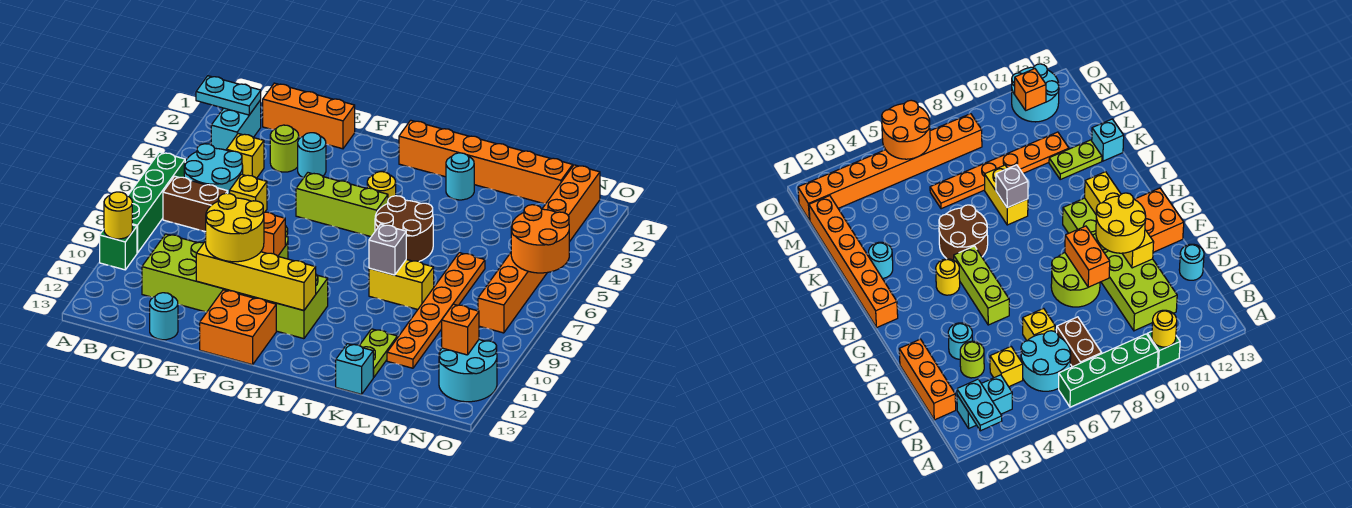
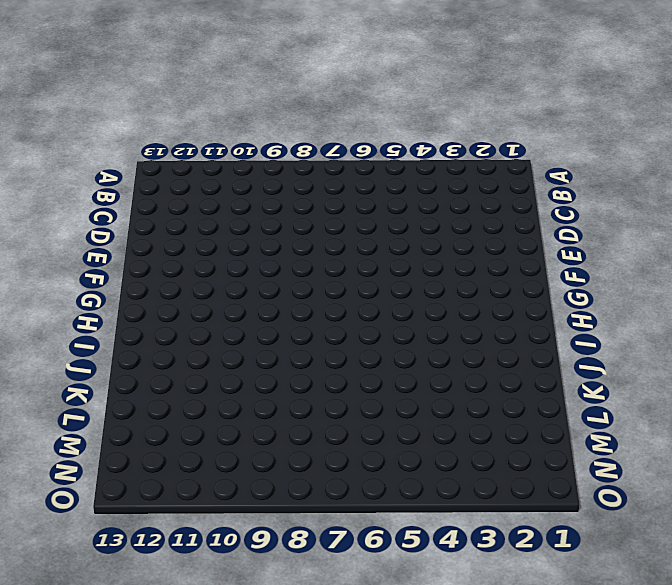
none -> green brick A6:A9 level 1
none -> green brick A10 level 1
none -> cyan brick B2:B3 level 1
none -> cyan round brick B5:C6 level 1

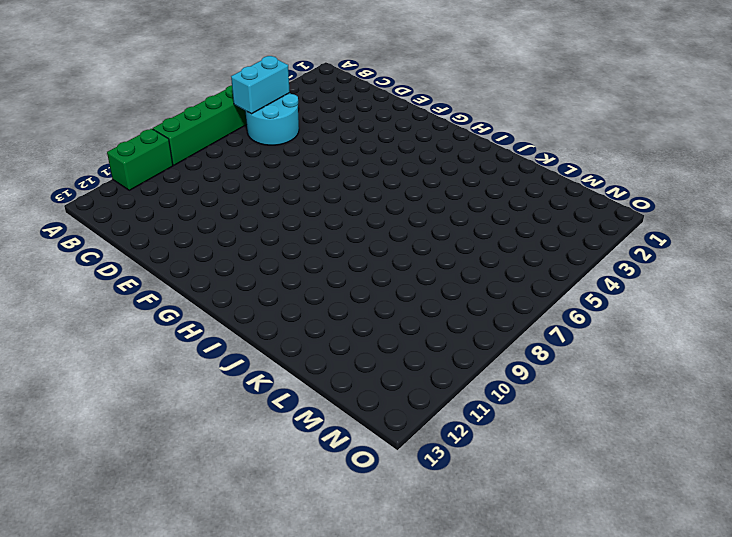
green brick A10:A11 level 1 -> green brick A10 level 1
cyan brick B5:B6 level 2 -> cyan brick B2:B3 level 1
none -> brown brick B7:C7 level 1
none -> orange brick C1:E1 level 1
none -> yellow brick C4 level 1
none -> lime brick C10:H11 level 1

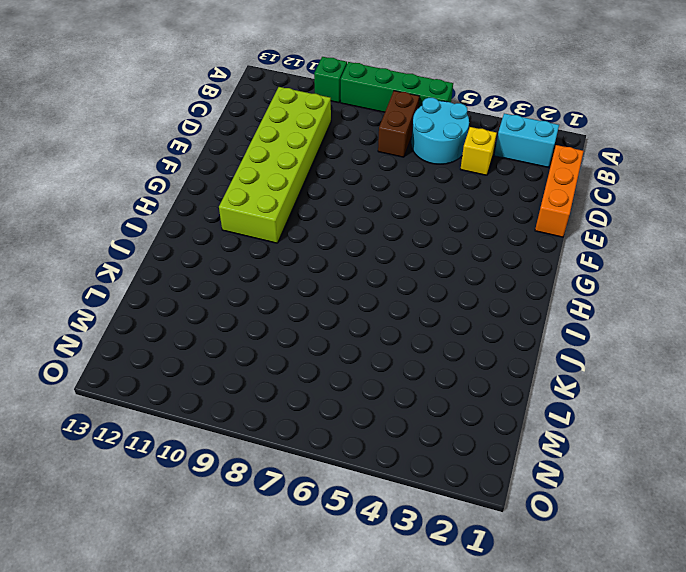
none -> lime round brick D3 level 1
none -> yellow brick D6 level 1
none -> cyan round brick D13 level 1
none -> cyan round brick E3 level 1

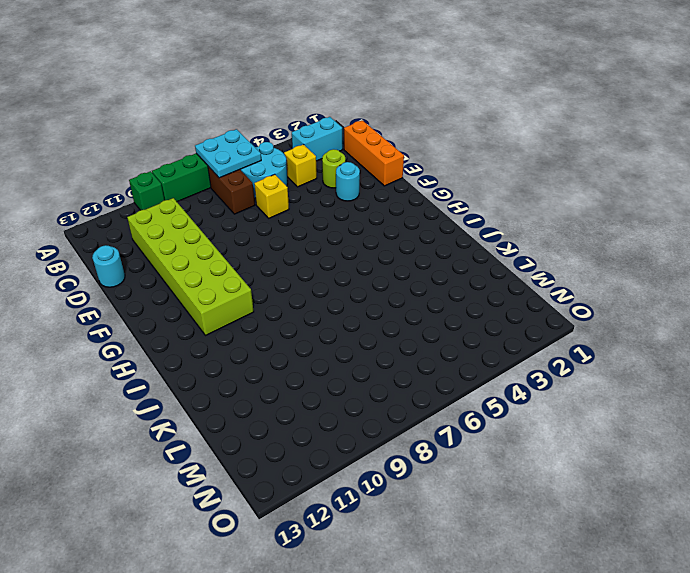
cyan plate A6:B7 level 2 -> none
none -> lime round brick E8:F9 level 1
none -> lime brick F5:H5 level 1
none -> orange brick F12:G13 level 1
none -> orange brick H1:M1 level 1

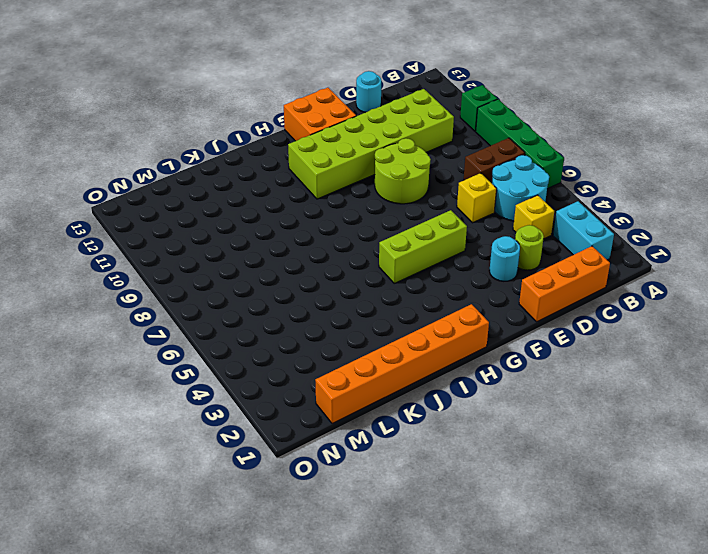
none -> yellow round brick H4 level 1
none -> brown round brick I5:J6 level 1
none -> cyan round brick J2 level 1
none -> yellow brick J8:K8 level 1

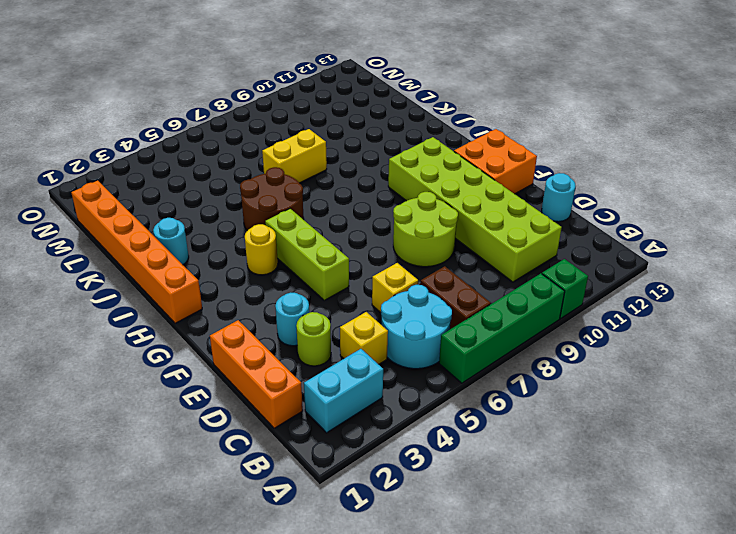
yellow brick K7:K8 level 1 -> yellow brick J8:K8 level 1
none -> lime plate K11:K12 level 1
none -> cyan brick K13 level 1
none -> orange plate L6:L11 level 1
none -> orange brick N1:N8 level 1

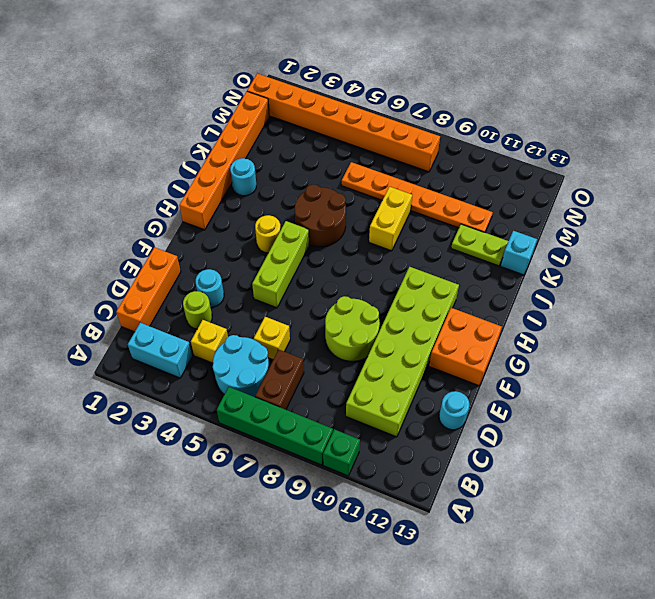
none -> cyan round brick N11:O12 level 1
none -> cyan plate A2:B2 level 2
none -> yellow round brick A10 level 2
none -> orange brick E9:F9 level 2

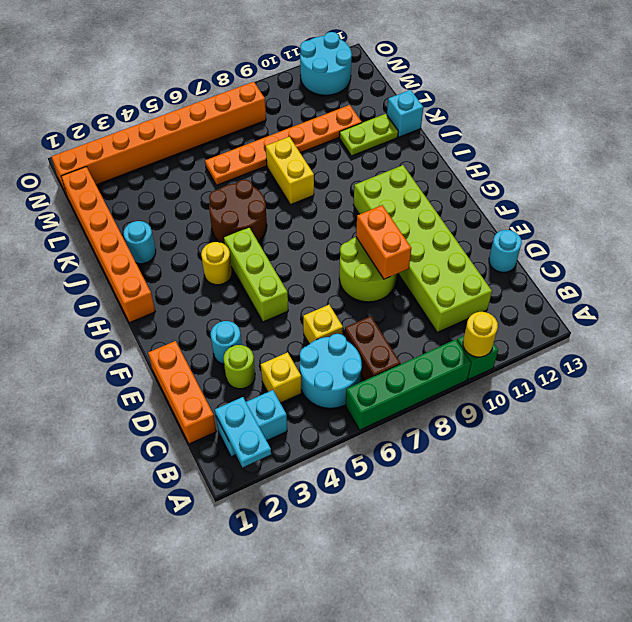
none -> orange brick F12:G13 level 1
none -> yellow brick E11:H11 level 2
none -> grey brick J8 level 2
none -> orange round brick N5:O6 level 2

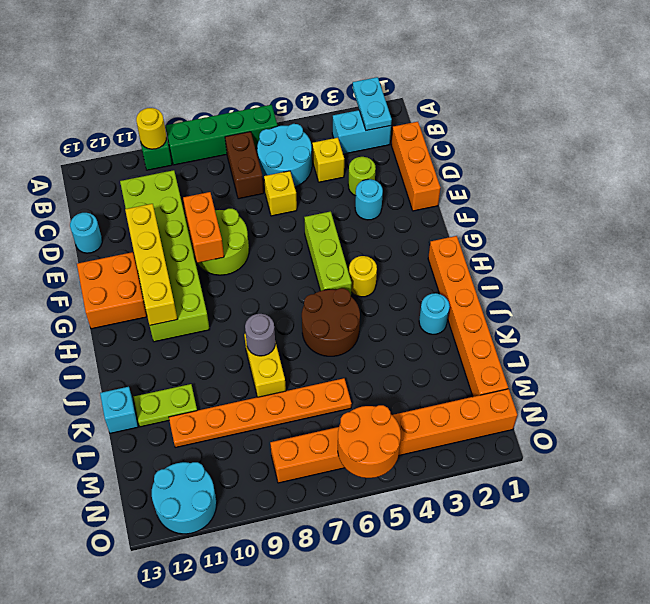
grey round brick J8 level 2 -> grey brick J8 level 2
none -> orange brick N11 level 2
none -> yellow round brick E10:F11 level 3

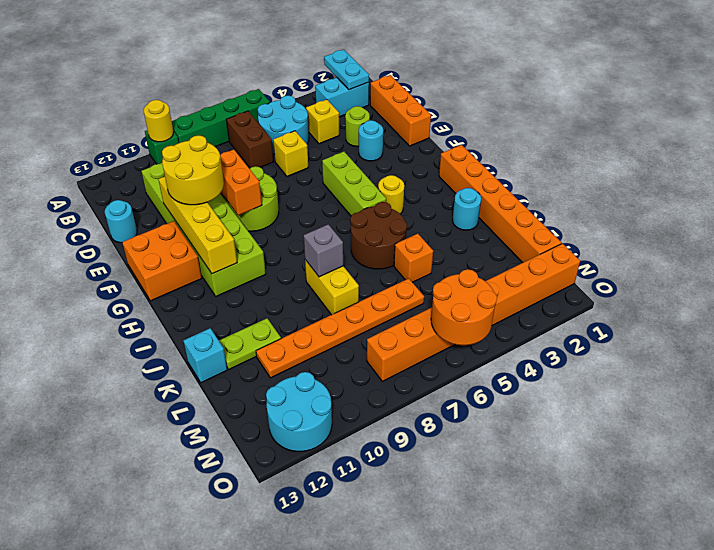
orange brick K5 level 1 -> orange brick N11 level 2

